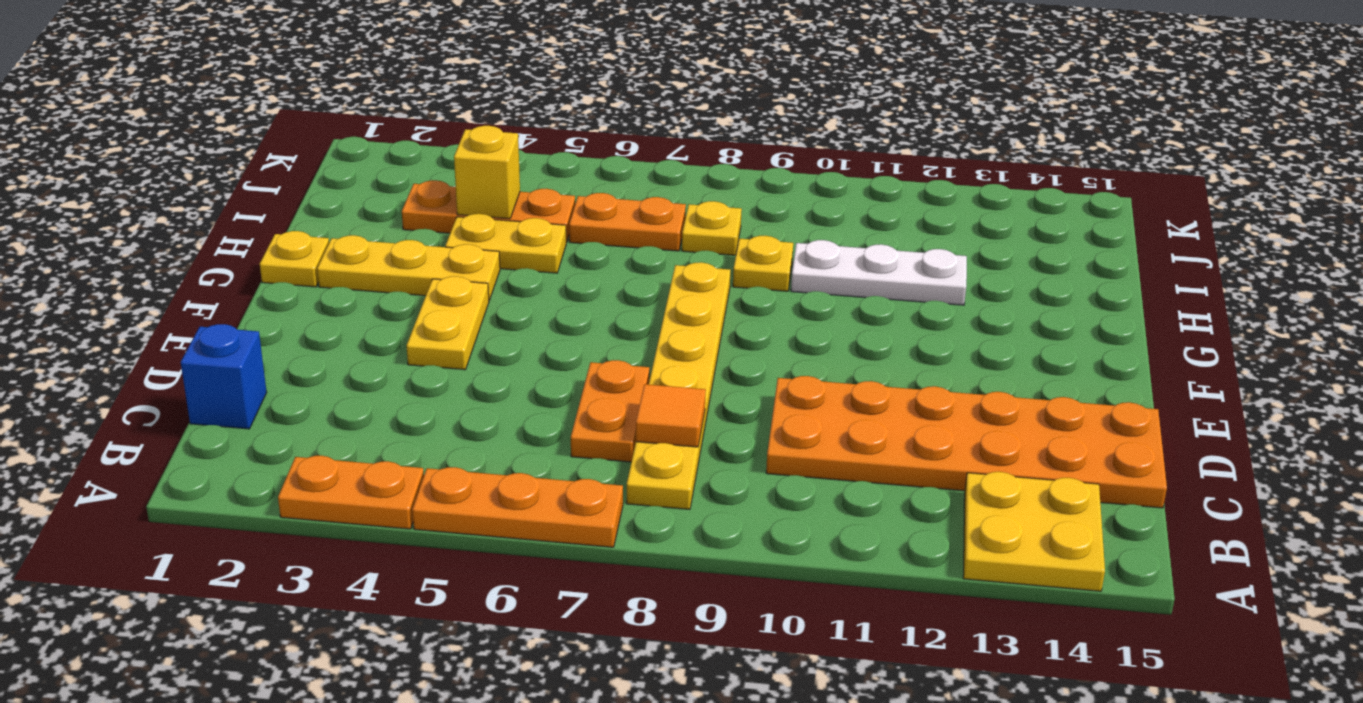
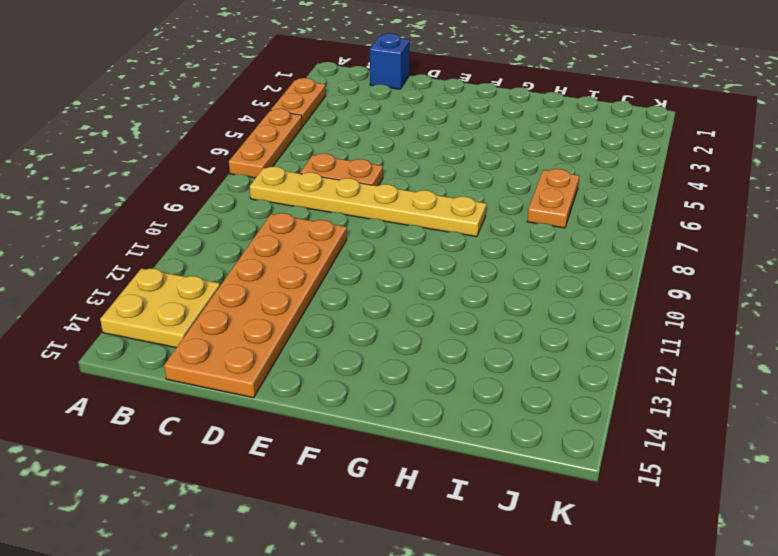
none -> yellow plate E4:F4 level 1
none -> yellow plate G1 level 1
none -> yellow plate G2:G4 level 1

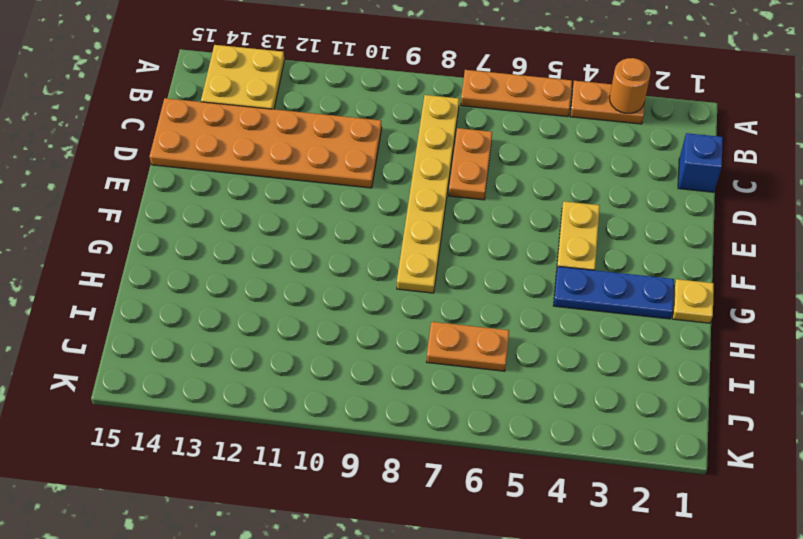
orange round brick A3 level 2 -> none
blue plate G2:G4 level 1 -> yellow plate G2:G4 level 1
none -> yellow plate H4:H5 level 1
none -> yellow plate H9 level 1
none -> white plate H10:H12 level 1

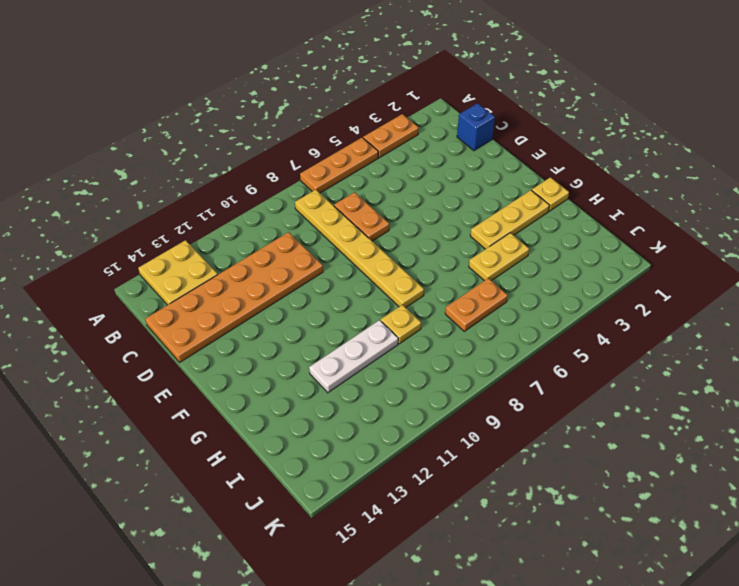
none -> yellow plate E4:F4 level 1
none -> orange plate I3:I5 level 1
none -> yellow plate I8 level 1

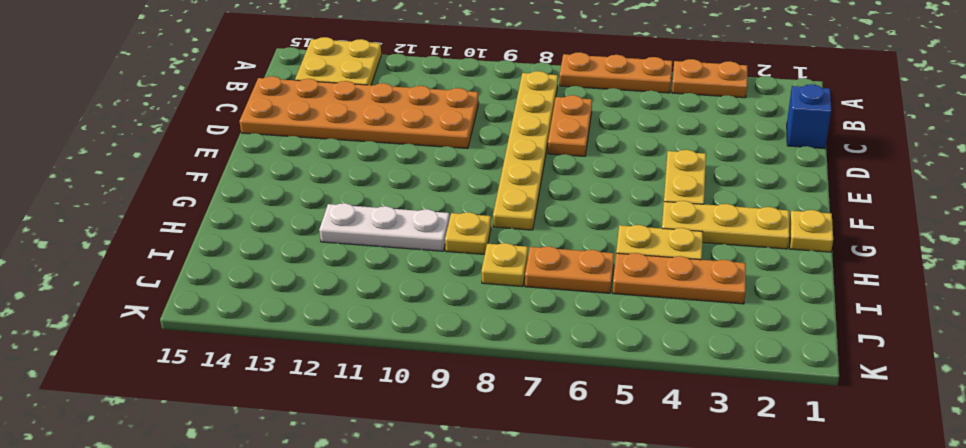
none -> orange tile C8 level 2
none -> yellow brick I4 level 2

